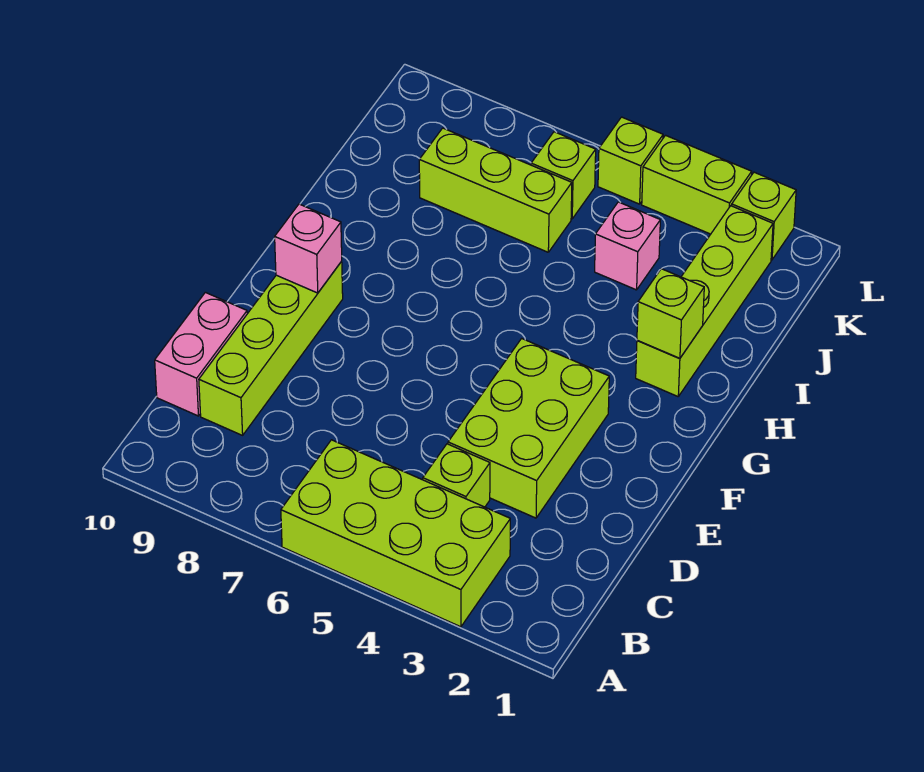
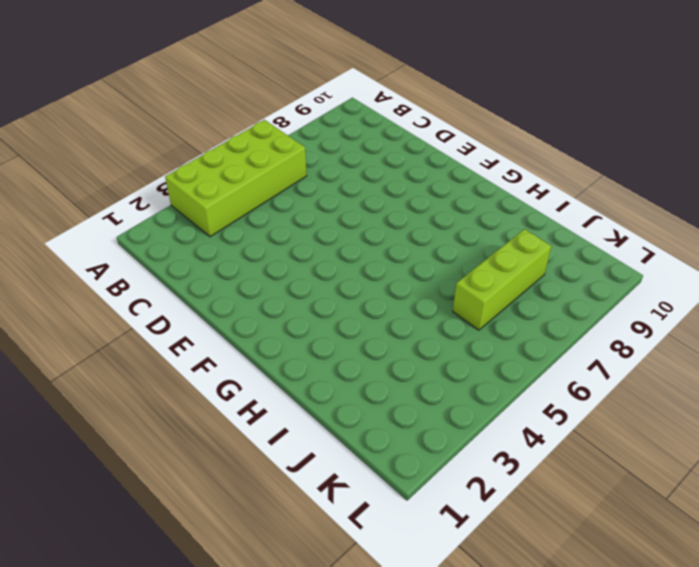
none -> lime brick C4 level 1
none -> lime brick C9:F9 level 1
none -> pink brick C10:D10 level 1

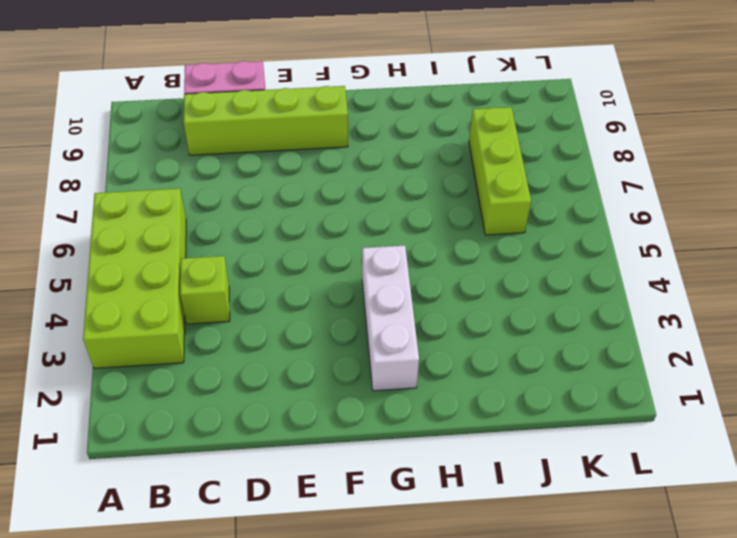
white brick G2:G4 level 1 -> none
none -> lime brick D3:F4 level 1
none -> lime brick H2:K2 level 1
none -> pink brick J4 level 1

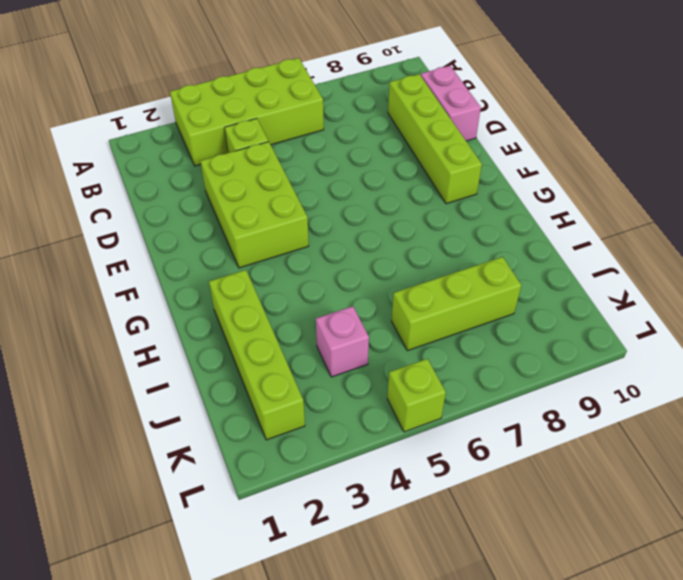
none -> lime brick K6 level 1
none -> lime brick L2 level 1
none -> lime brick L3:L4 level 1

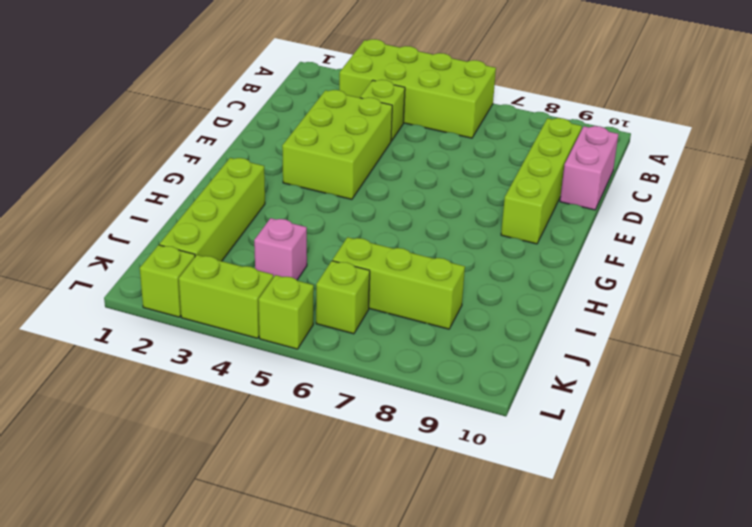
none -> pink brick F9 level 2
none -> lime brick H2 level 2

